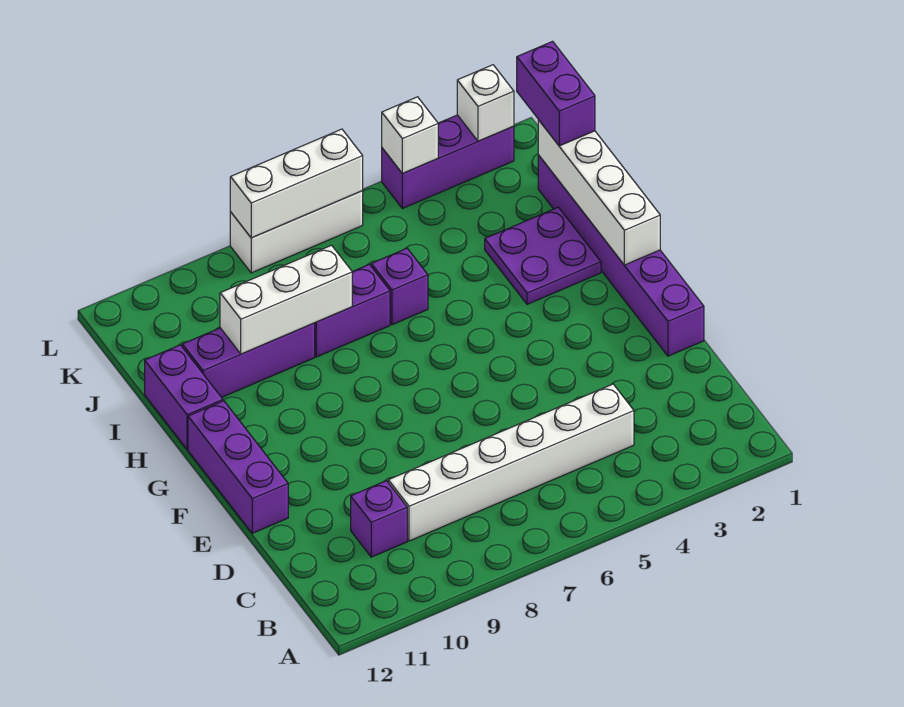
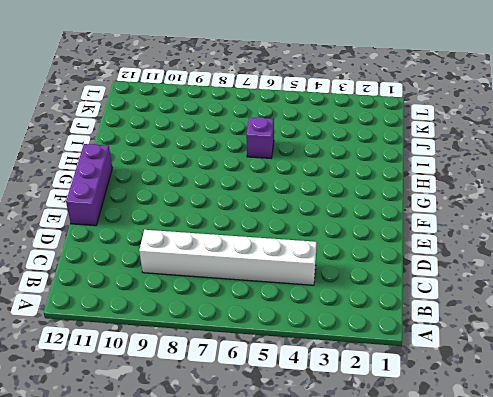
none -> purple brick C10 level 1
none -> purple brick E1:J1 level 1
none -> purple plate H2:I3 level 1

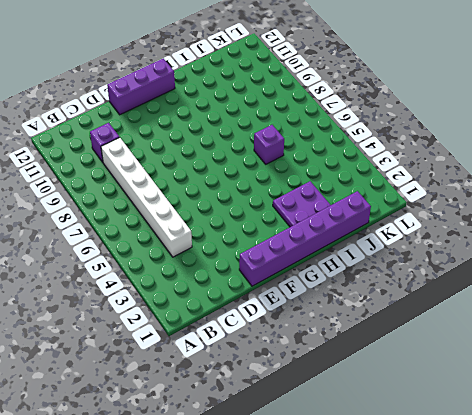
none -> purple brick H12:I12 level 1
none -> purple brick I7:I8 level 1
none -> purple brick I9:I11 level 1

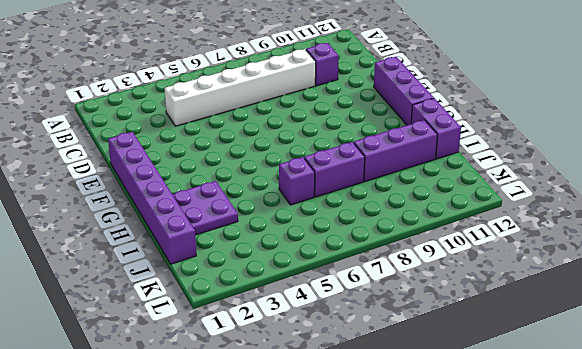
none -> purple brick L2:L4 level 1
none -> white brick L6:L8 level 1
none -> white brick G1:J1 level 2

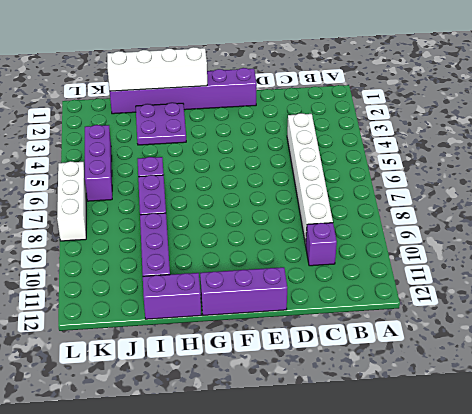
purple brick K4:K6 level 1 -> purple brick L2:L4 level 1
none -> white brick I8:I10 level 2
none -> white brick L2 level 2
none -> white brick L4 level 2

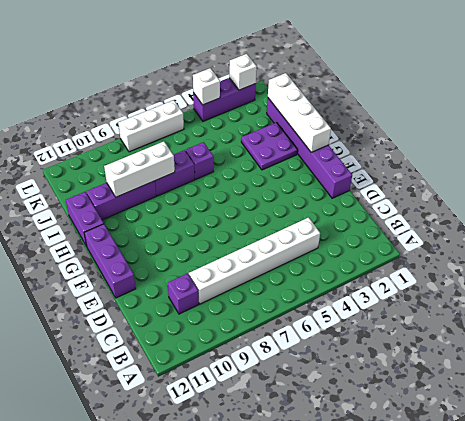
none -> white brick L6:L8 level 2
none -> purple brick J1:K1 level 3

